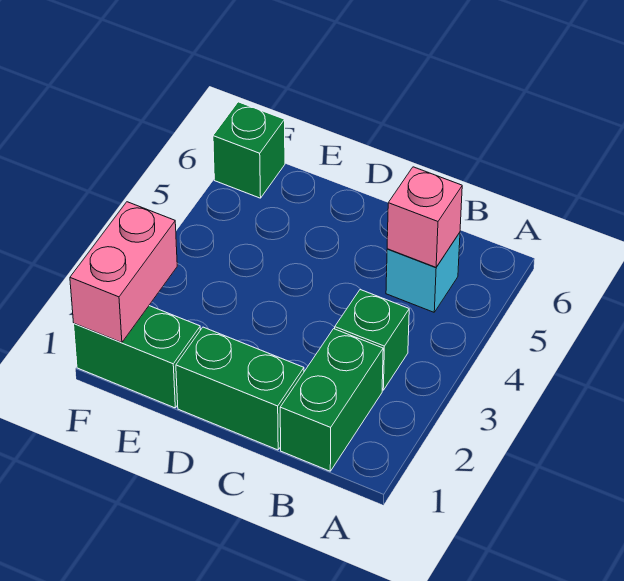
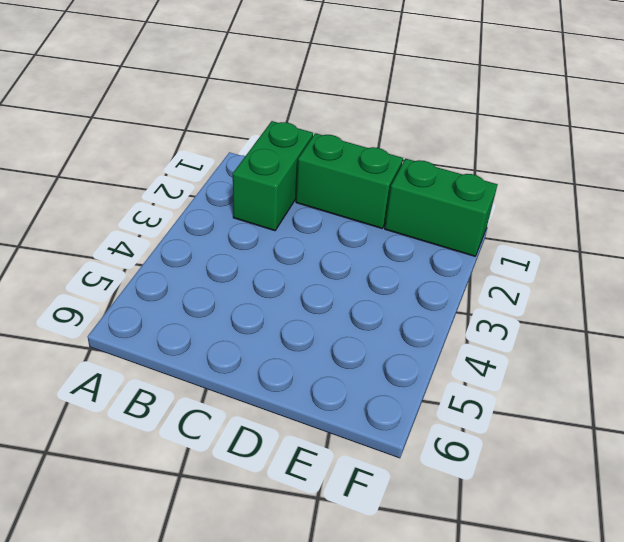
none -> green brick B3 level 1
none -> cyan brick B5 level 1

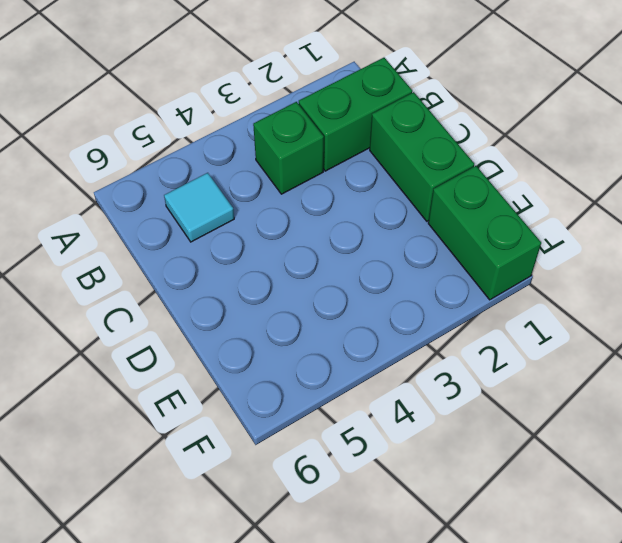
cyan tile B5 level 1 -> cyan brick B5 level 1
none -> green brick F6 level 1
none -> pink brick B5 level 2

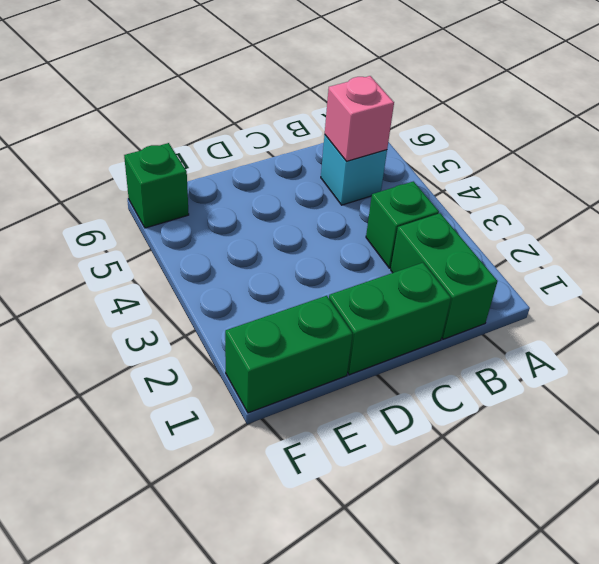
none -> pink brick F1:F2 level 2

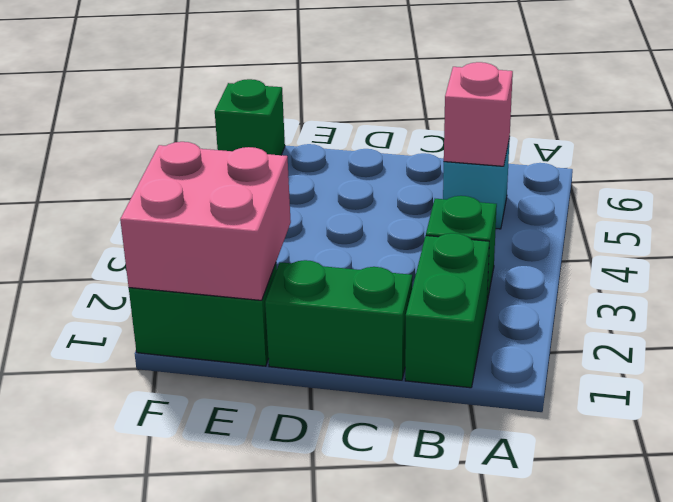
pink brick E1:F2 level 2 -> pink brick F1:F2 level 2

